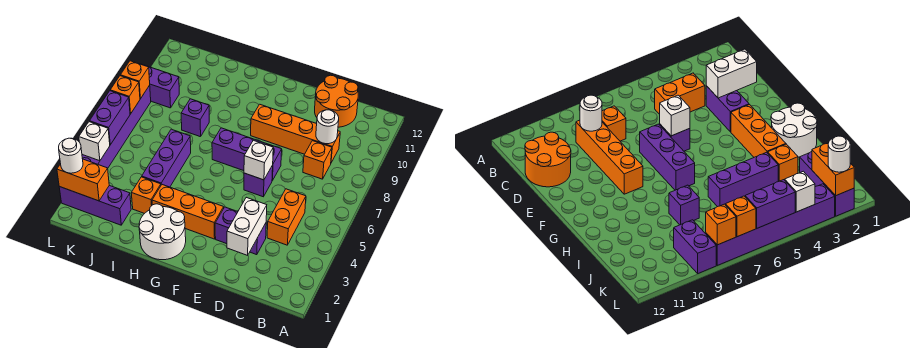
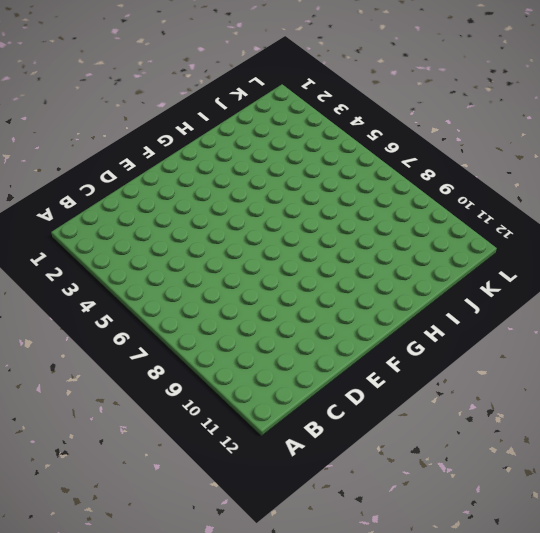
none -> orange brick C4:C5 level 1
none -> orange brick C8 level 1
none -> orange brick C9:F9 level 1

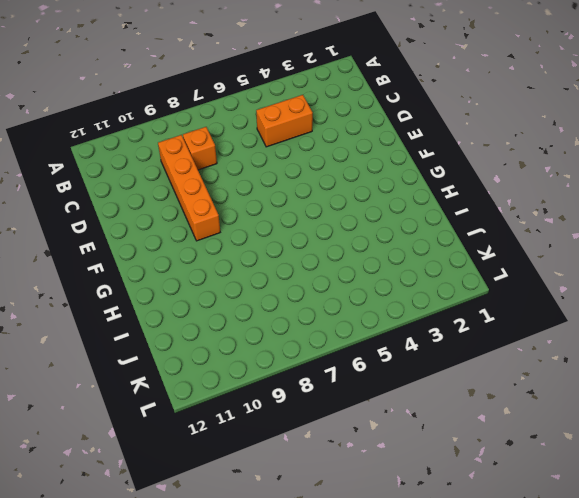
none -> orange round brick C11:D12 level 1
none -> purple brick D3:E3 level 1
none -> purple brick E6 level 1

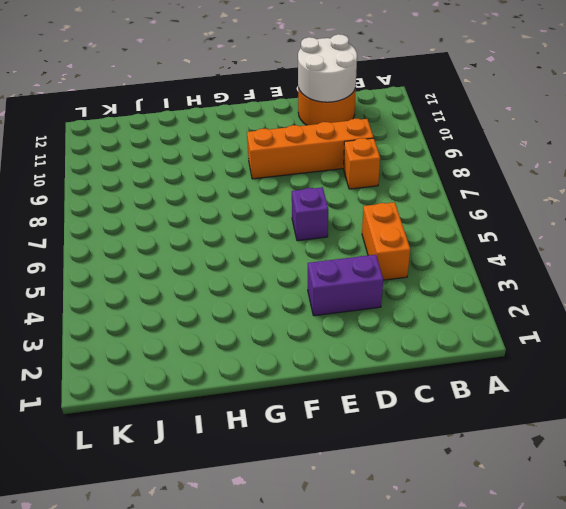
white round brick C11:D12 level 2 -> white round brick G1:H2 level 1
none -> purple brick E7:G7 level 1
none -> orange brick F3:H3 level 1
none -> orange brick I3 level 1

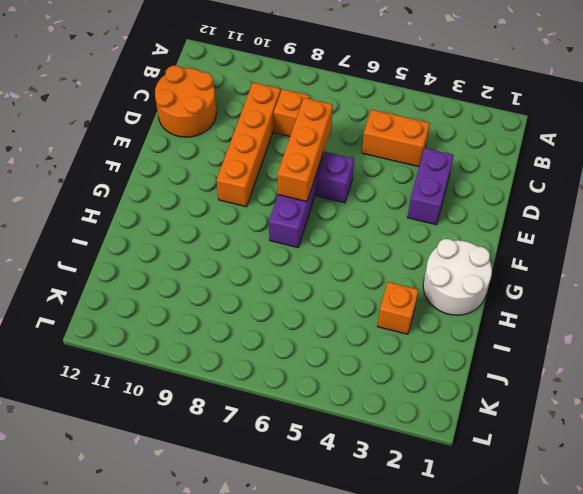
orange brick D7:F7 level 2 -> orange brick F3:H3 level 1
none -> purple brick I4:I6 level 1
none -> purple brick I8 level 1
none -> purple brick J2:L2 level 1

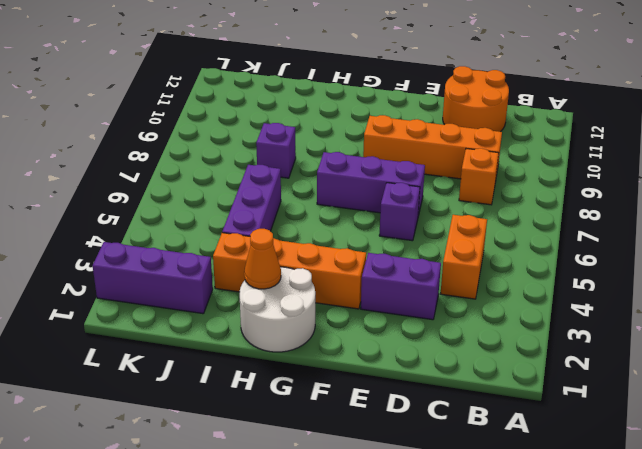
orange cone H2 level 2 -> none
none -> purple brick K9:L9 level 1
none -> purple brick L3:L8 level 1
none -> white round brick C9 level 2

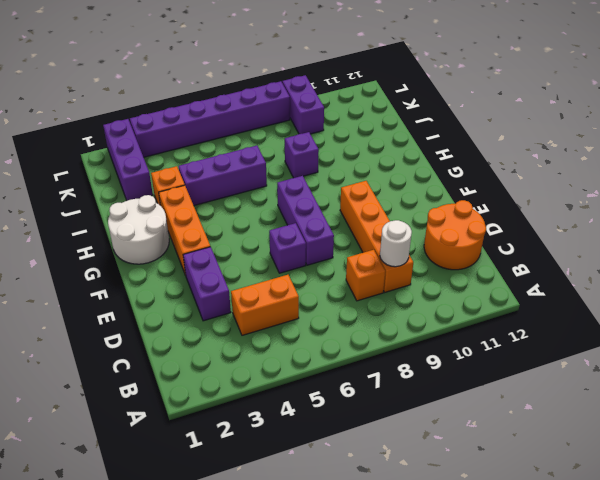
none -> white brick D2:D3 level 2
none -> white brick E6 level 2
none -> orange brick K2:L2 level 2

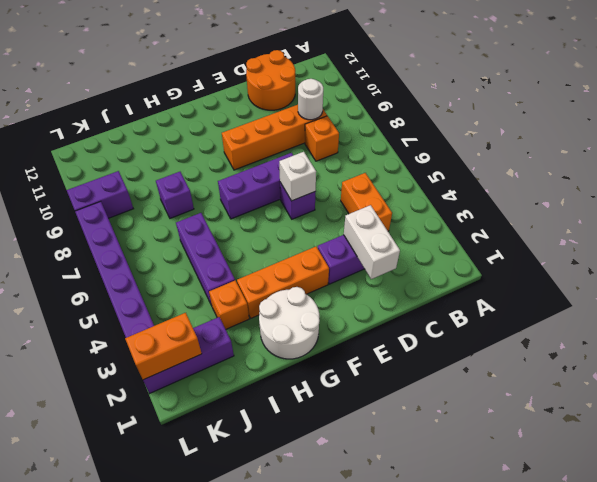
none -> white brick L4 level 2
none -> purple brick L5:L6 level 2
none -> orange brick L7 level 2

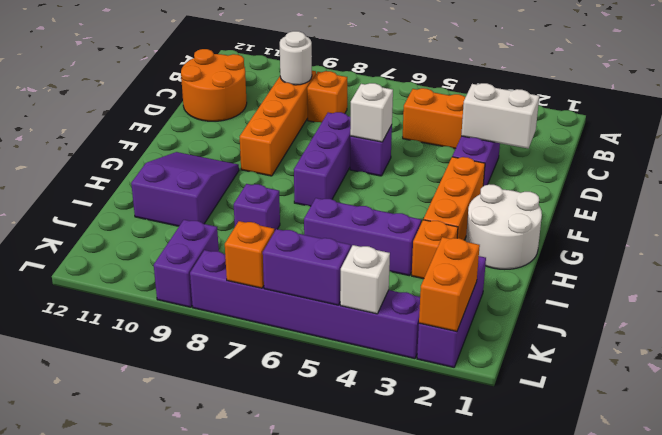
purple slope G10:I11 level 1 top I -> none
none -> orange brick L8 level 2
none -> white round brick L2 level 3

